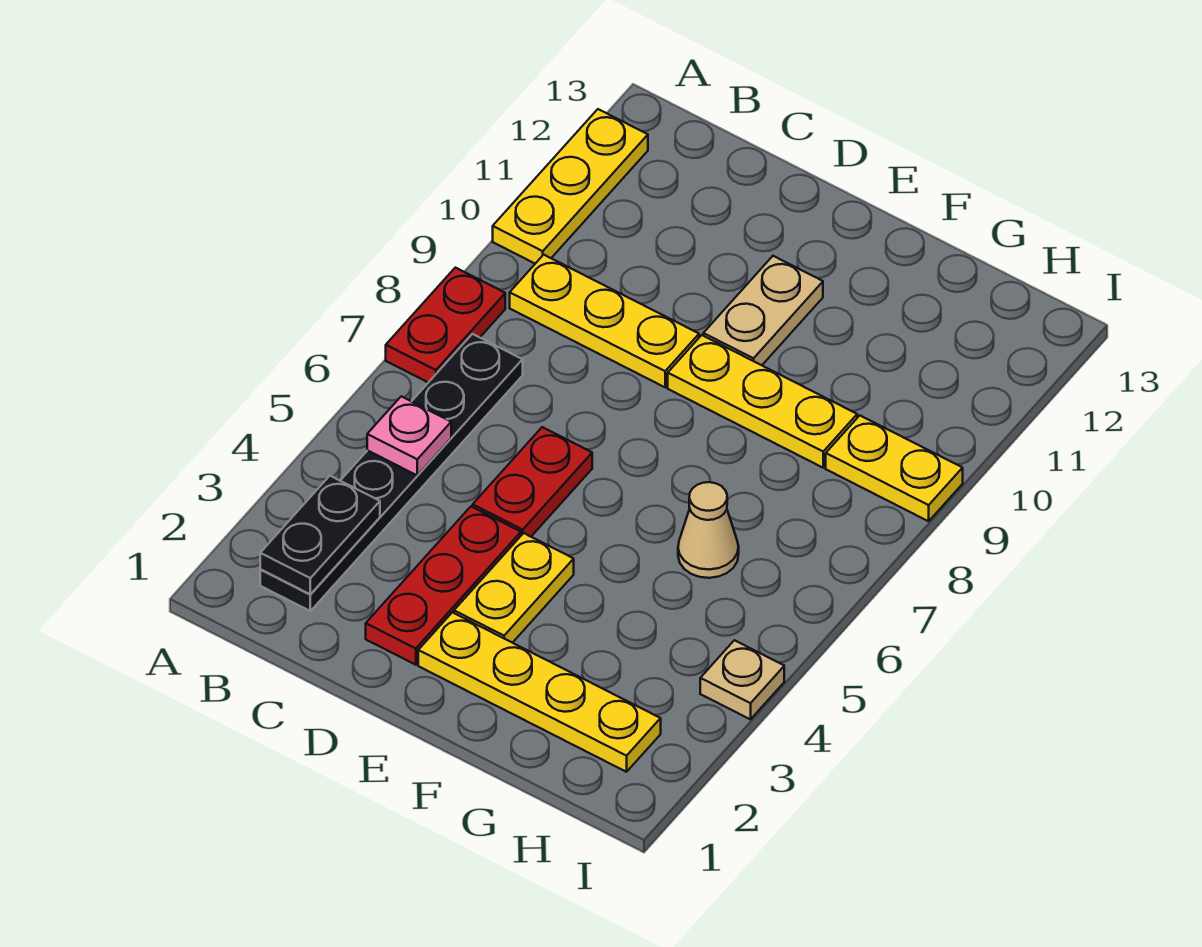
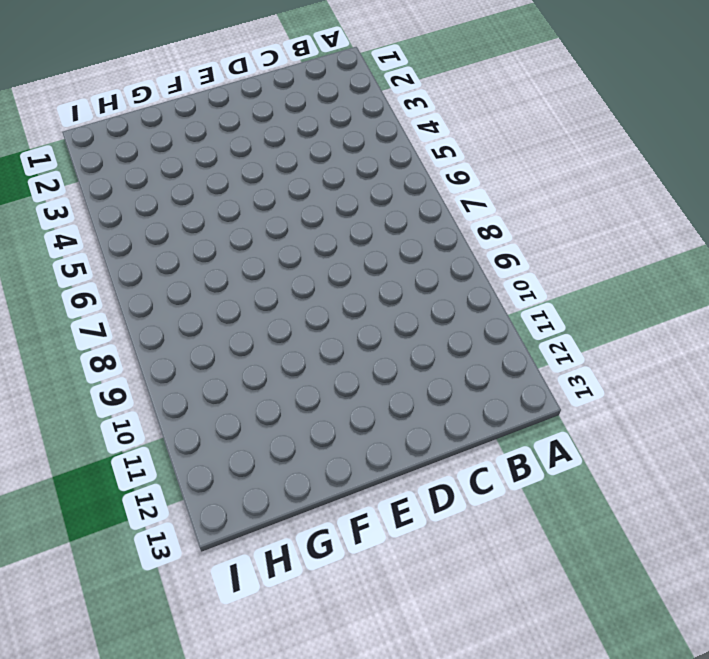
none -> red plate A7:A8 level 1
none -> yellow plate A10:A12 level 1
none -> black plate B2:B7 level 1

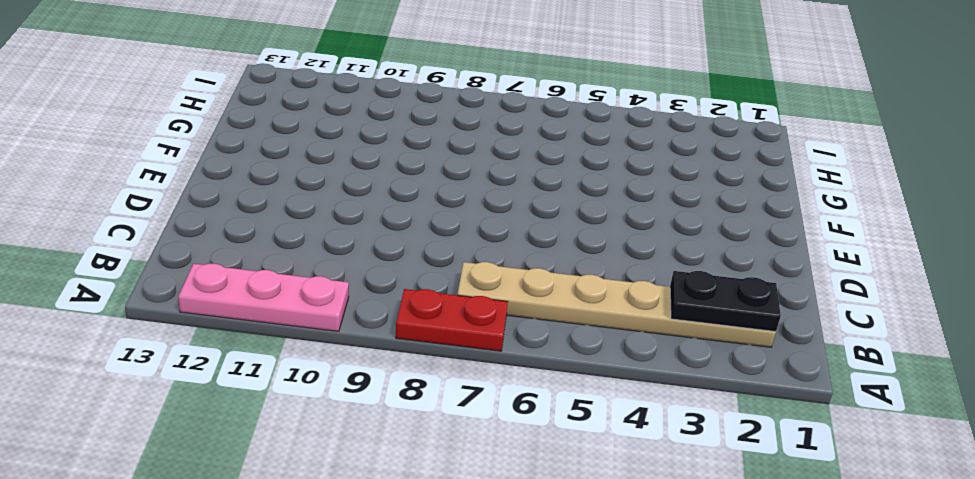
pink plate A10:A12 level 1 -> yellow plate A10:A12 level 1
tan plate B2:B7 level 1 -> black plate B2:B7 level 1
none -> yellow plate B9:D9 level 1
none -> red plate D2:D4 level 1
none -> red plate D5:D6 level 1

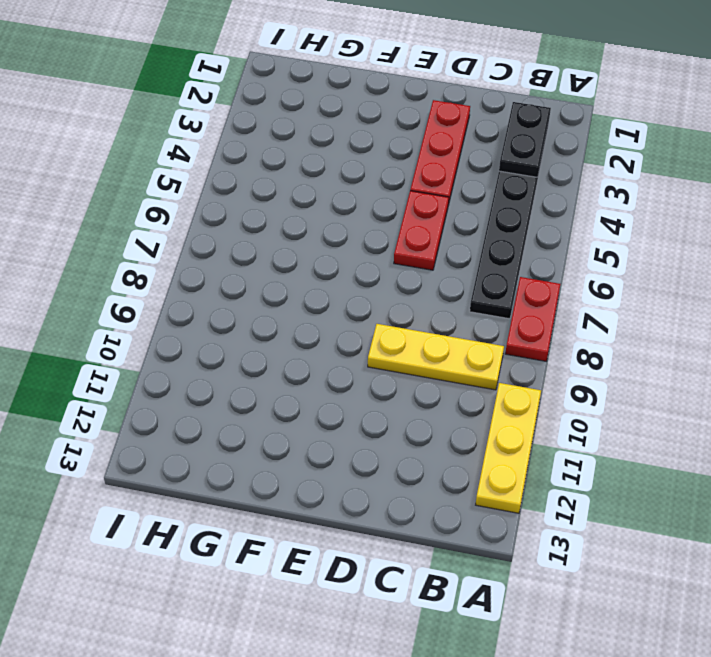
none -> yellow plate E2:H2 level 1
none -> yellow plate E3:E4 level 1
none -> yellow plate E9:G9 level 1

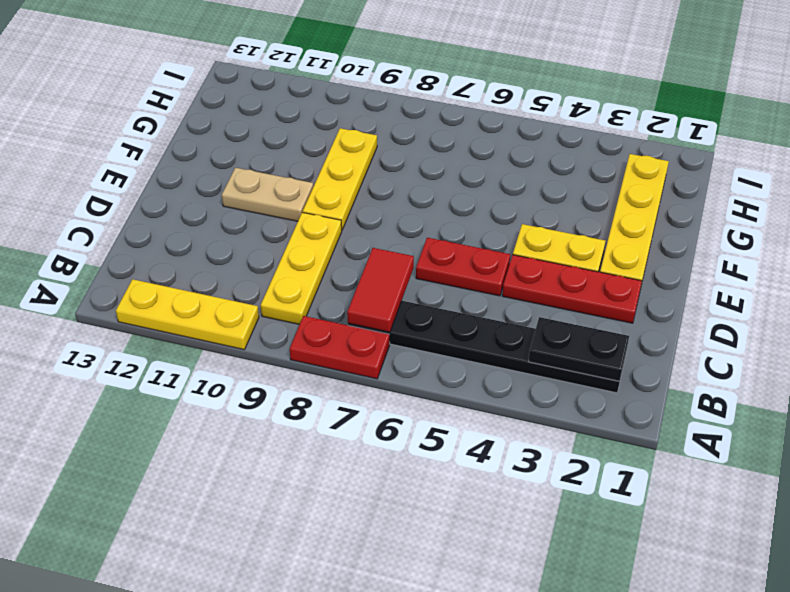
red tile B7:C7 level 2 -> none
none -> tan cone G6 level 1
none -> yellow plate H9:I9 level 1
none -> tan plate I4 level 1

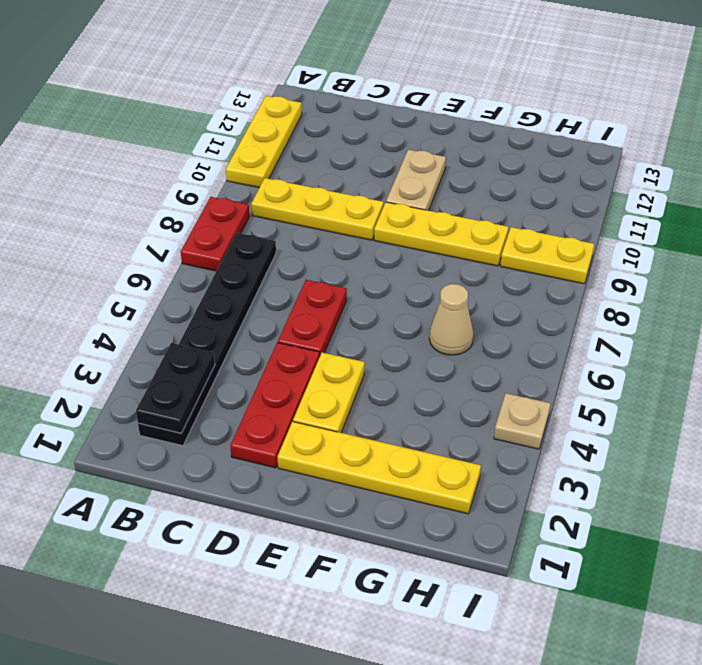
none -> pink plate B5 level 2

